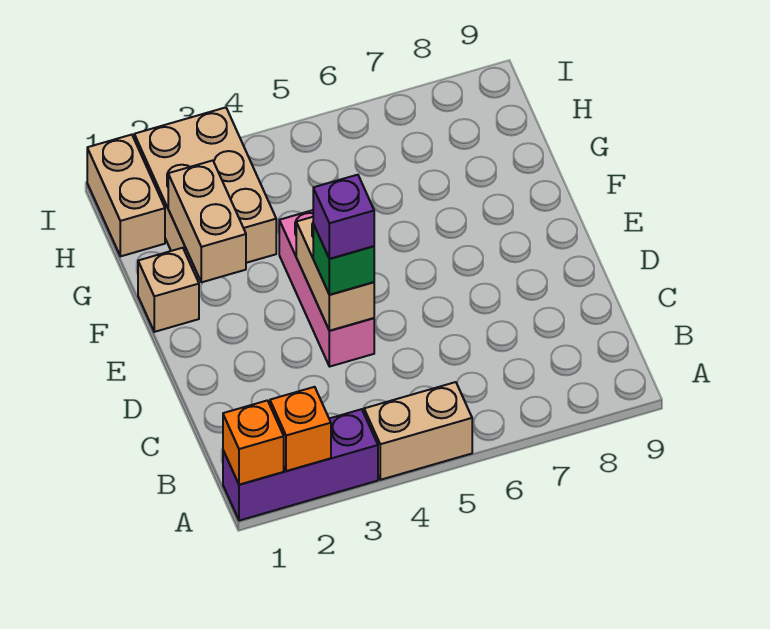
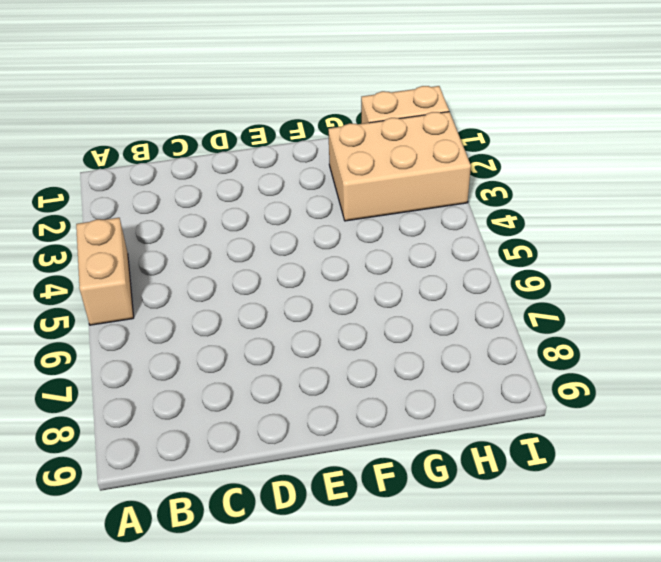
none -> purple brick A1:A3 level 1
none -> pink brick D4:F4 level 1
none -> tan brick F1 level 1

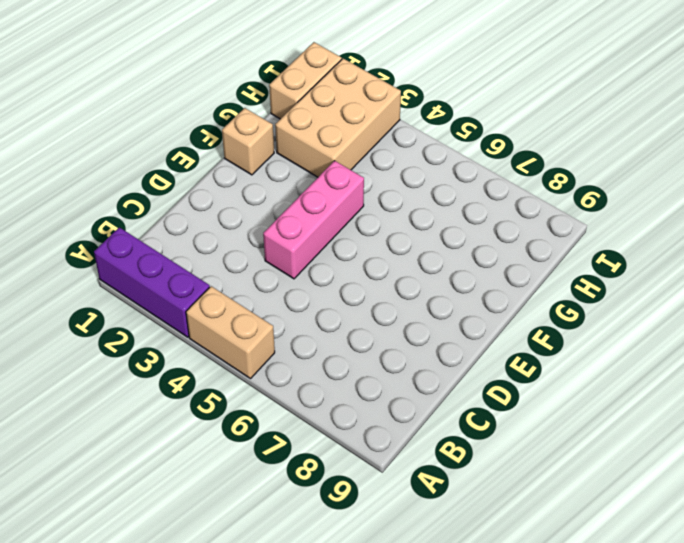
none -> orange brick A1 level 2
none -> orange brick A2 level 2
none -> tan brick D4:E4 level 2

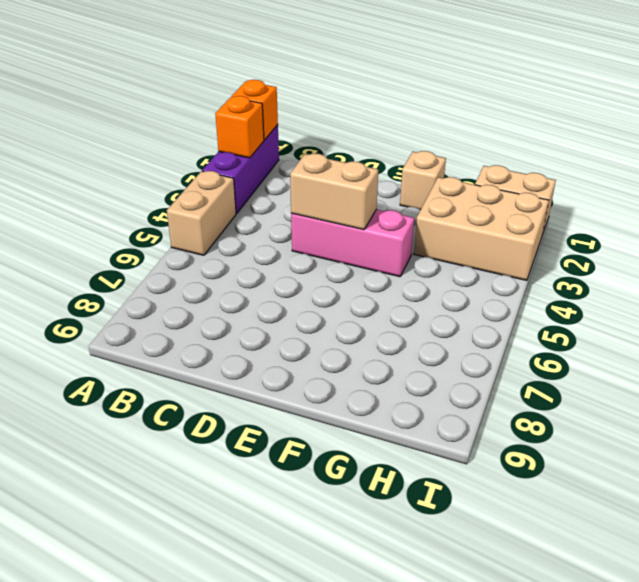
none -> tan brick F2:G2 level 2
none -> green brick D4 level 3
none -> purple brick D4 level 4

